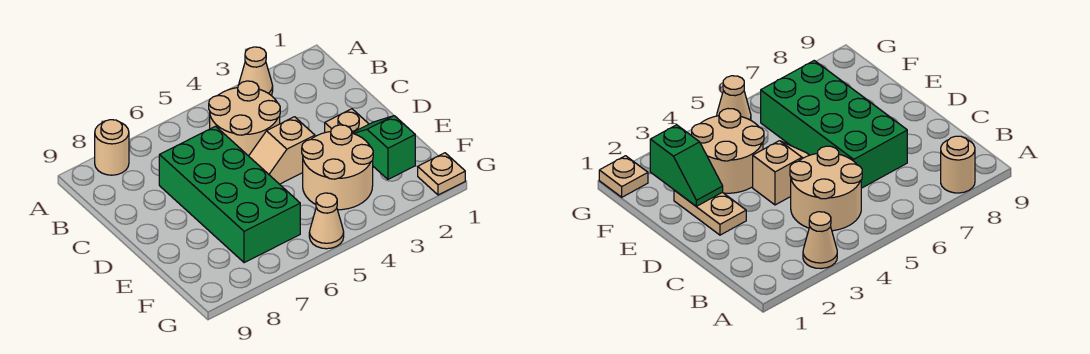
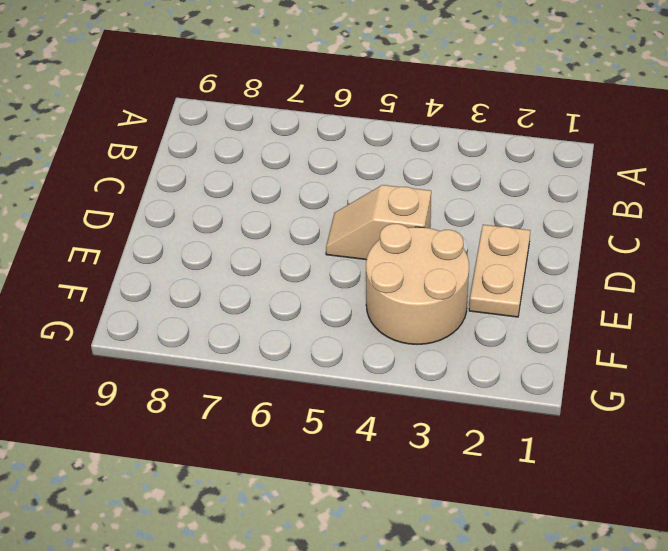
none -> tan cone A3 level 1
none -> tan round brick A8 level 1

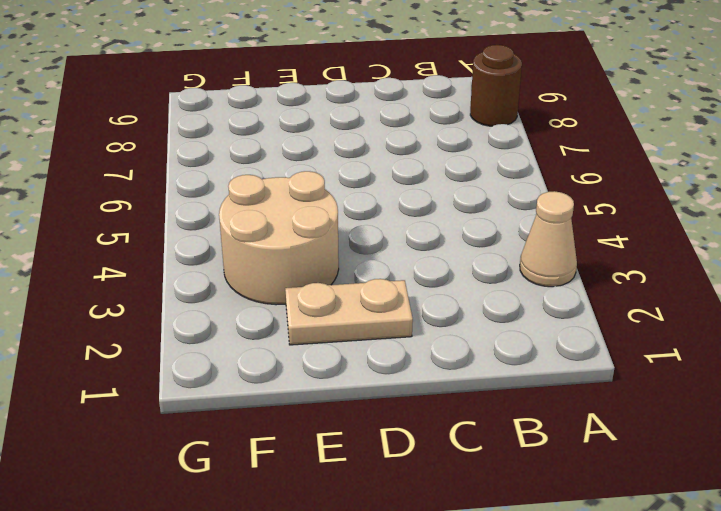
brown round brick A8 level 1 -> tan round brick A8 level 1
none -> tan round brick B4:C5 level 1
none -> green brick C6:F7 level 1

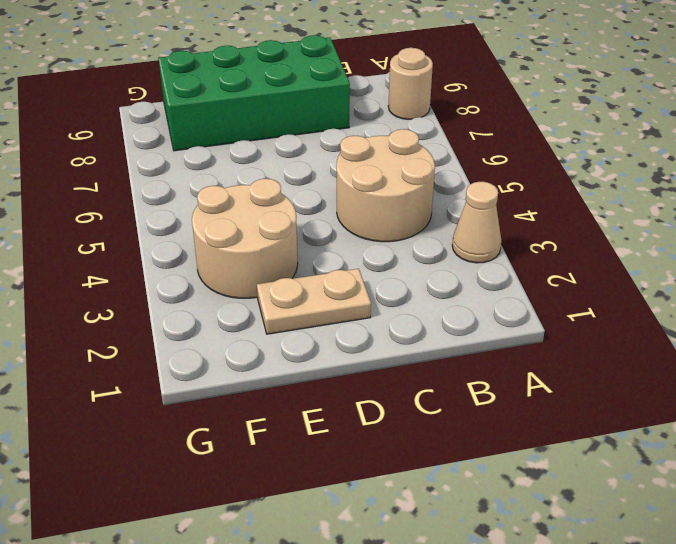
green brick C8:F9 level 1 -> green brick C6:F7 level 1
none -> tan slope D4:D5 level 1 top 4
none -> tan plate G1 level 1

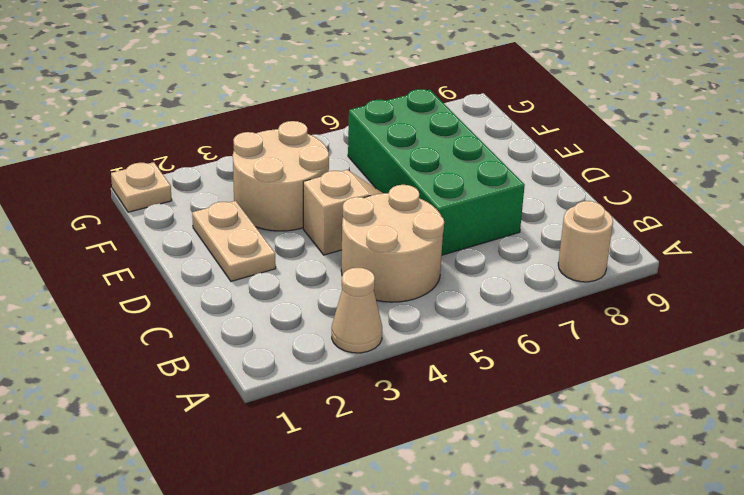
none -> tan cone G5 level 1
none -> green slope E2:F2 level 2 top F

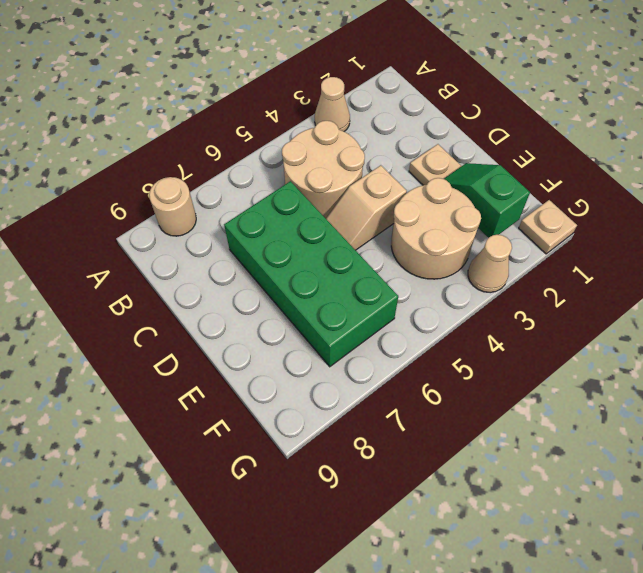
tan cone G3 level 1 -> tan cone G5 level 1

